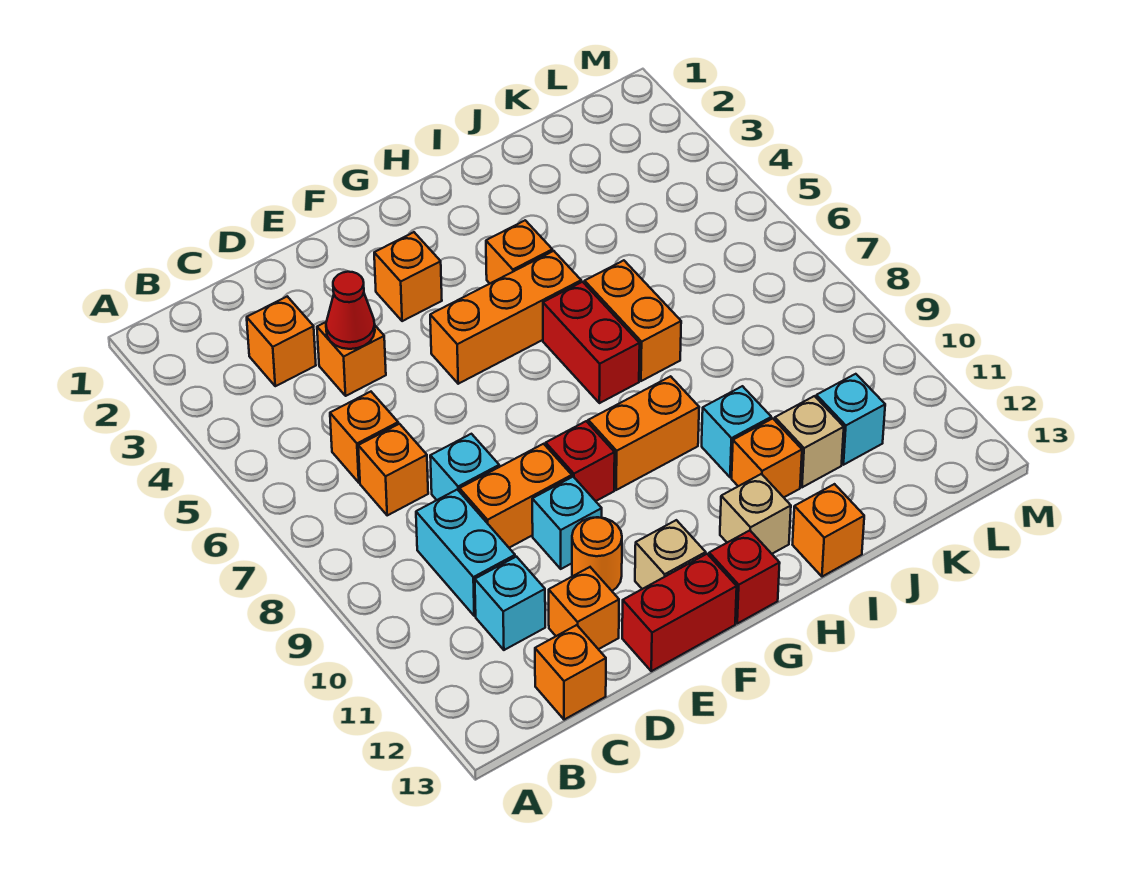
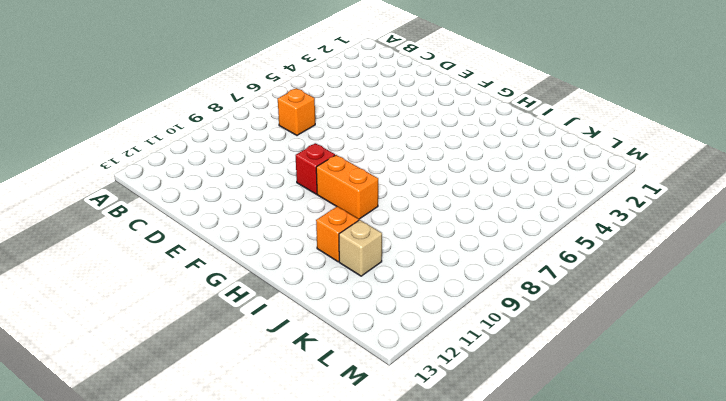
none -> orange brick C3 level 1
none -> orange brick C6 level 1
none -> cyan brick C9:C10 level 1

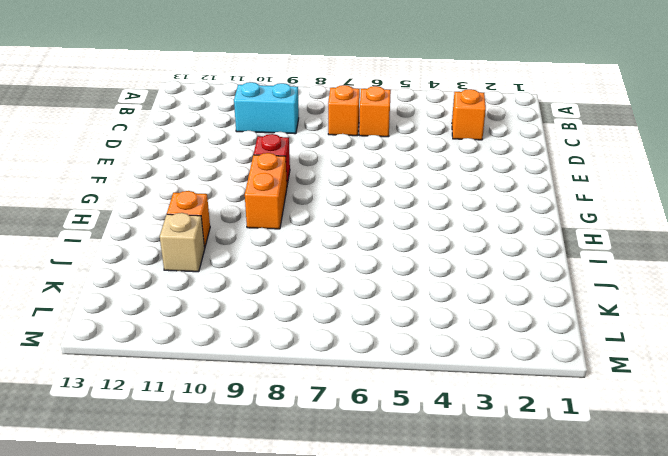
none -> cyan brick C11 level 1
none -> orange brick C13 level 1
none -> orange brick D4 level 1

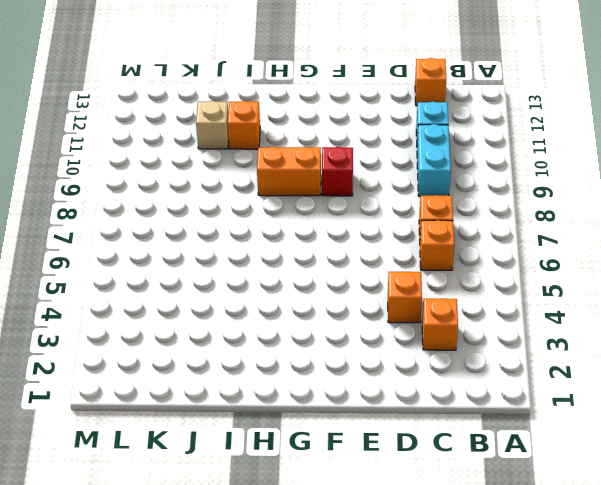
none -> cyan brick D8 level 1
none -> orange brick D9:E9 level 1
none -> orange brick D12 level 1

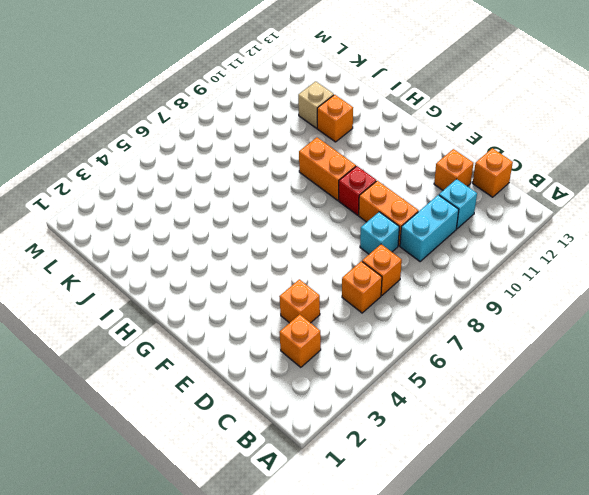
none -> cyan brick E10 level 1
none -> orange round brick E11 level 1
none -> red brick E13:F13 level 1

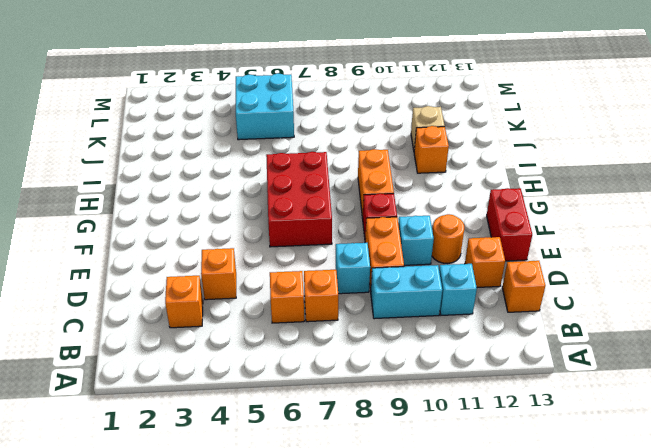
red brick F6:H7 level 1 -> red brick H6:H7 level 1
cyan brick K5:L6 level 1 -> none
none -> orange brick F3 level 1
none -> orange brick F5:H5 level 1
none -> tan brick F12 level 1

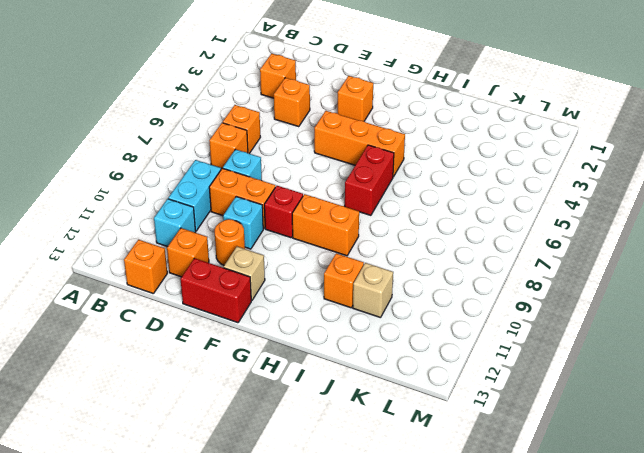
none -> red brick G13 level 1
none -> orange brick H4 level 1
none -> tan brick H12 level 1

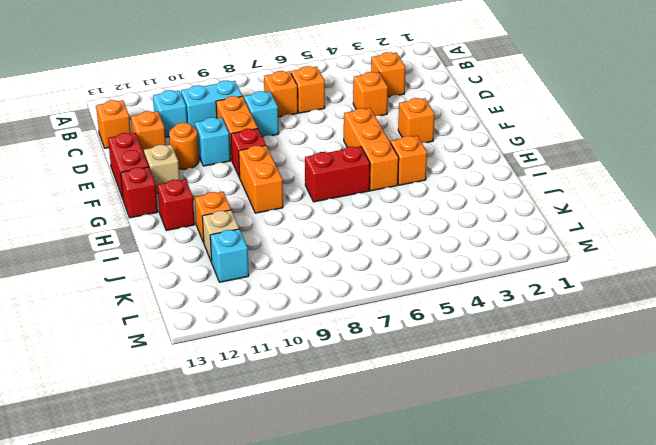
red brick H12 level 1 -> tan brick H12 level 1
none -> orange brick I6:I7 level 1
none -> cyan brick I10 level 1
none -> orange brick I13 level 1

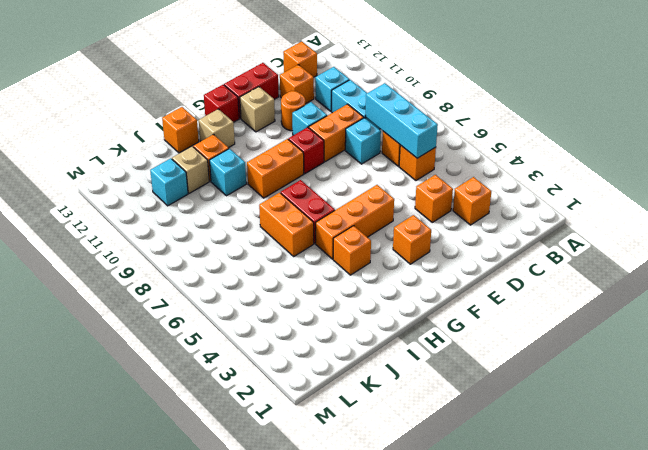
cyan brick C6:C8 level 2 -> none
none -> red cone D4 level 2

